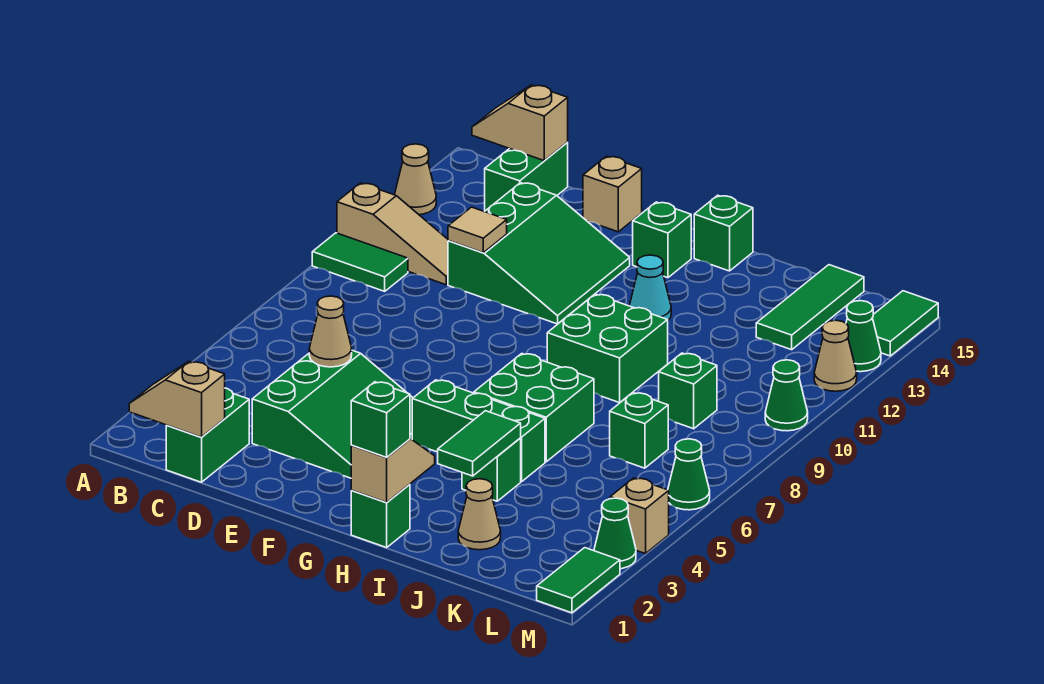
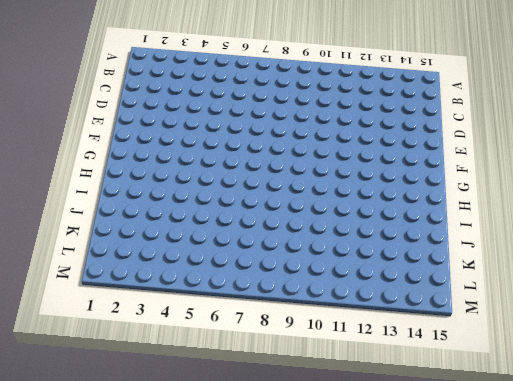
none -> green tile A10:B10 level 1
none -> tan slope A11:C11 level 1 top A
none -> tan cone A13 level 1
none -> green brick C1:C2 level 1

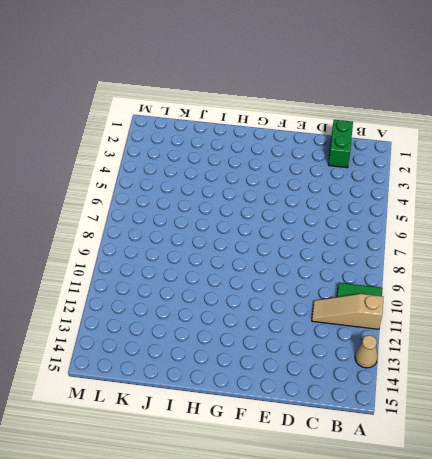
none -> green brick C14:C15 level 1
none -> green slope D3:F5 level 1 top D
none -> green slope D11:F13 level 1 top D
none -> tan brick E15 level 1

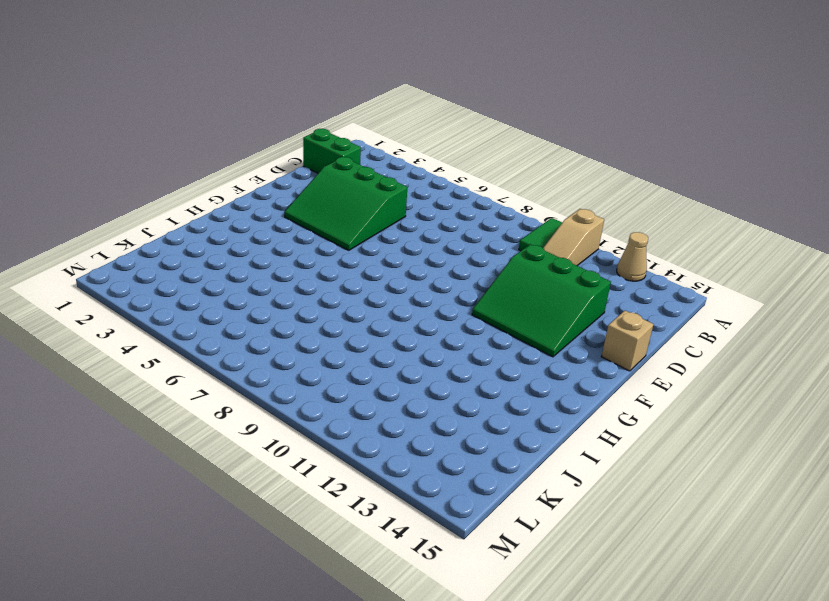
none -> green brick C14:C15 level 1
none -> green brick G5:I5 level 1
none -> green brick G14 level 1
none -> green brick H1 level 1

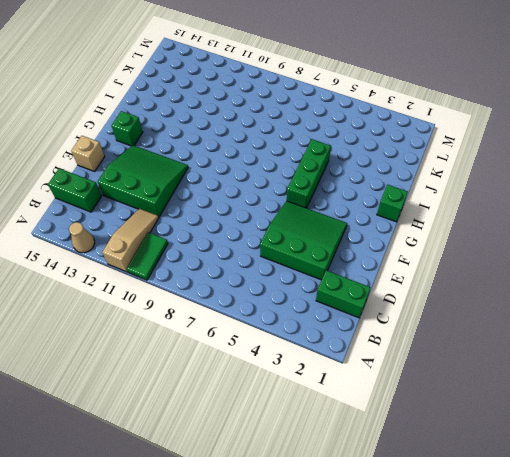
none -> green brick H6:I7 level 1
none -> green brick H9:I10 level 1
none -> cyan cone H12 level 1
none -> green brick H15 level 1

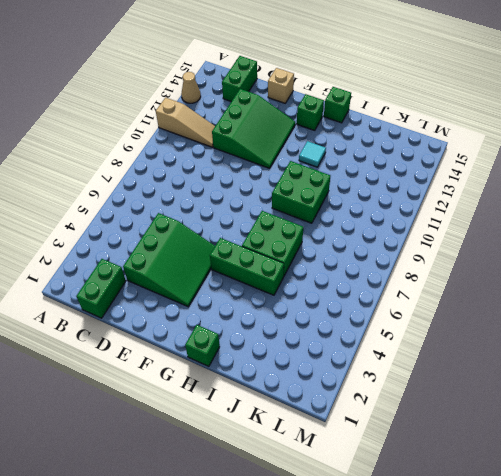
cyan tile H12 level 1 -> cyan cone H12 level 1
none -> green tile A10:B10 level 1
none -> green brick I4 level 1
none -> tan cone J2 level 1
none -> green brick K7 level 1

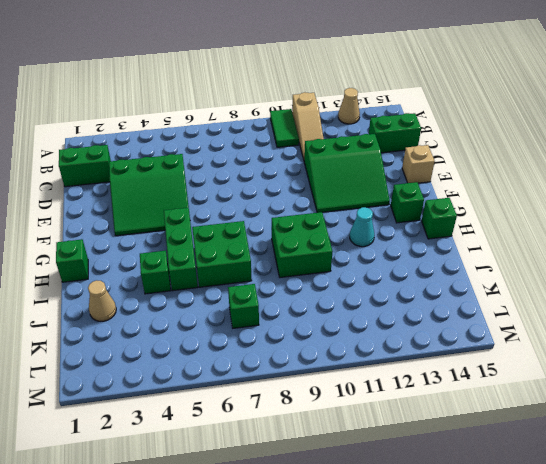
none -> green brick K9 level 1
none -> green tile K13:K15 level 1
none -> green tile M1:M2 level 1
none -> green cone M3 level 1

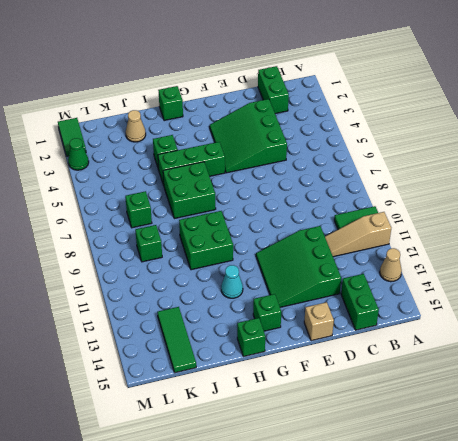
none -> tan brick M4 level 1
none -> green cone M6 level 1
none -> green cone M10 level 1
none -> tan cone M12 level 1

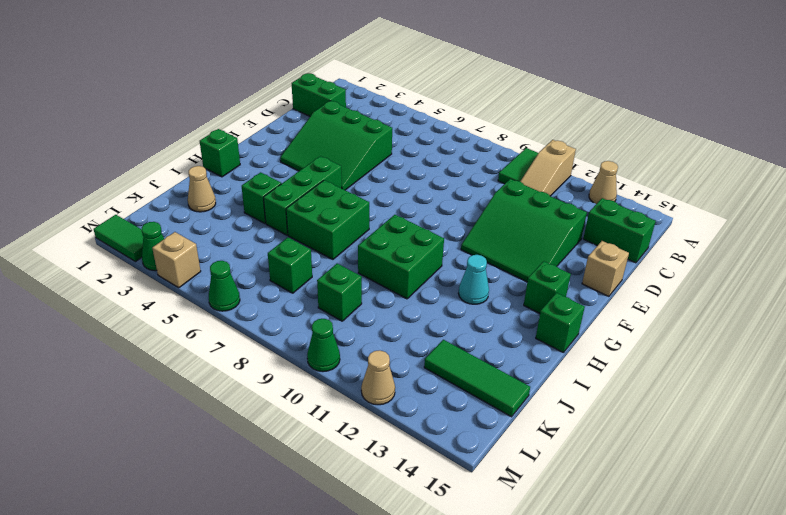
none -> green cone M13 level 1
none -> green tile M14:M15 level 1
none -> tan slope B1:C1 level 2 top C
none -> tan slope B15:C15 level 2 top C

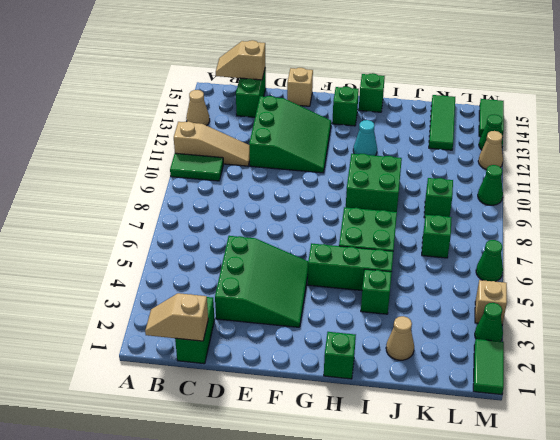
none -> tan cone D5 level 2
none -> tan tile D11 level 2
none -> tan slope H1:H2 level 2 top 1
none -> green tile I3:I4 level 2

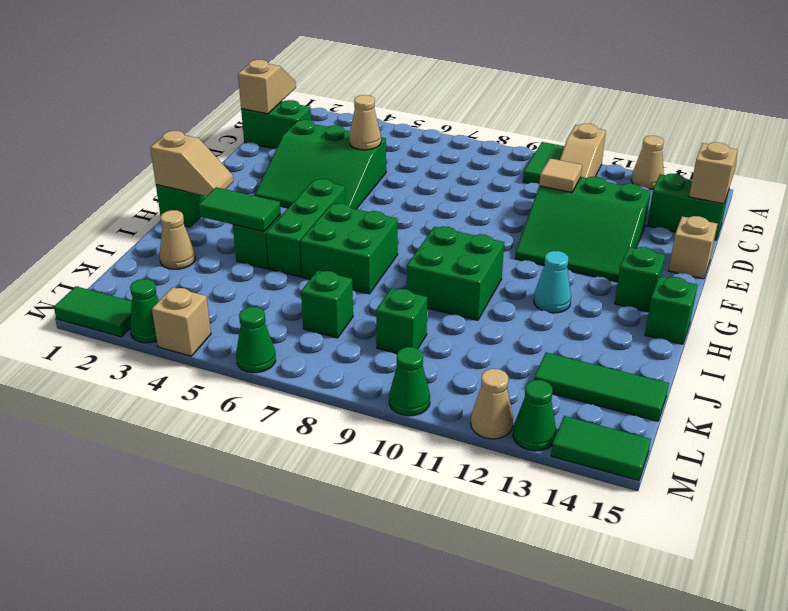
none -> green brick H1 level 3

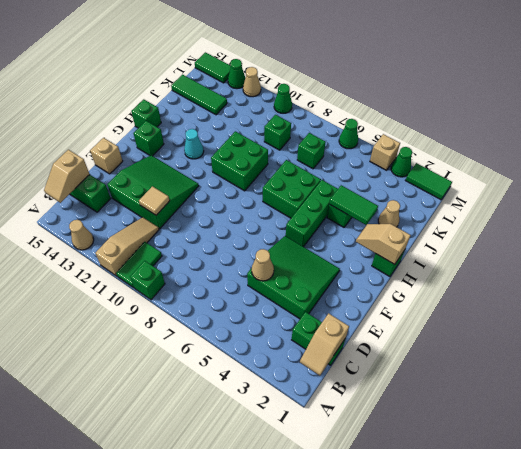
green brick A9 level 1 -> green brick H1 level 3

